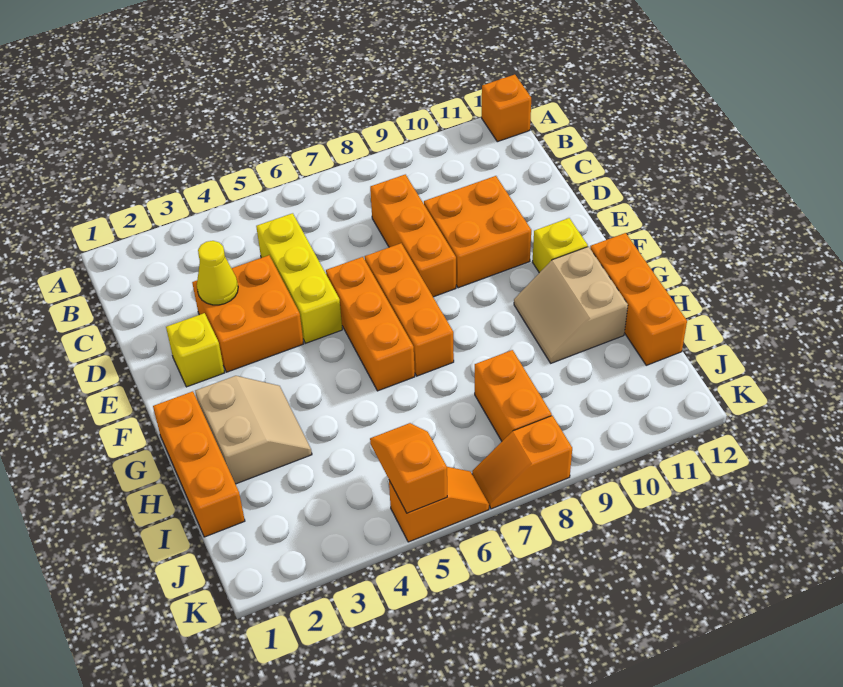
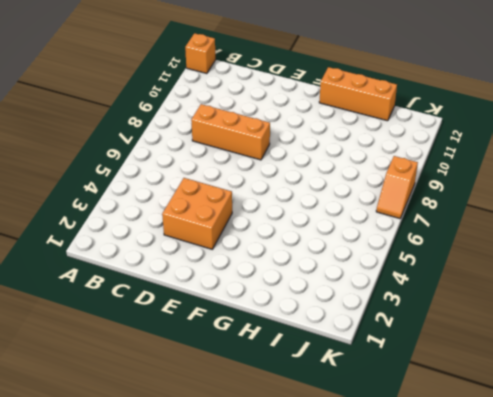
none -> yellow brick C5:E5 level 1
none -> orange brick D9:E10 level 1
none -> yellow brick E2 level 1

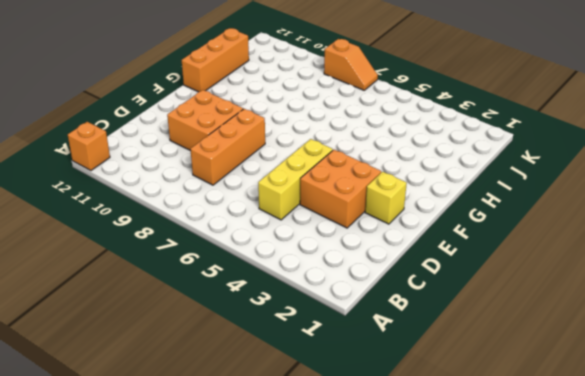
none -> orange brick E6:G6 level 1
none -> orange brick E7:G7 level 1
none -> yellow brick F11 level 1

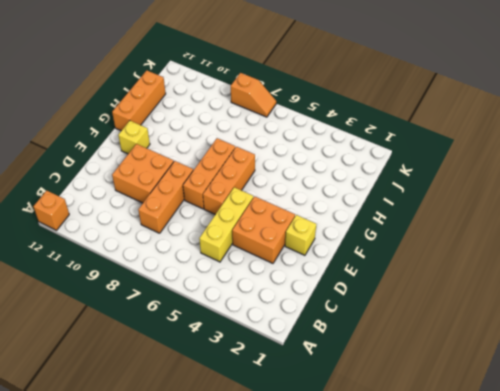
none -> orange brick G1:I1 level 1
none -> tan slope G2:H3 level 1 top 2
none -> tan slope G10:H11 level 1 top 11

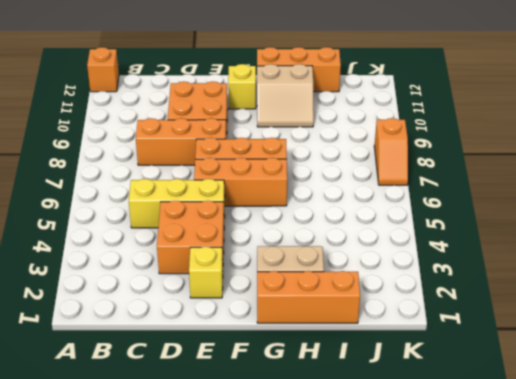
none -> orange brick I8:J8 level 1
none -> orange slope K5:K6 level 1 top 5
none -> yellow cone D3 level 2

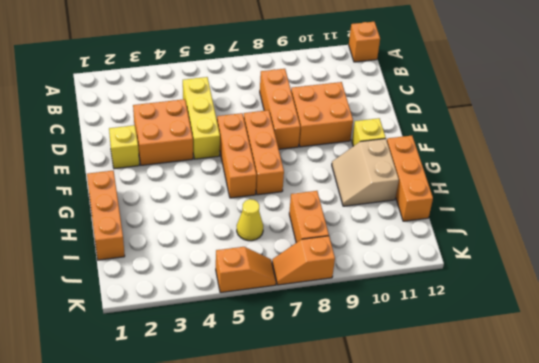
yellow cone I6 level 1 -> yellow cone D3 level 2
none -> tan slope G2:H3 level 1 top 2
none -> orange slope J5:K5 level 2 top K

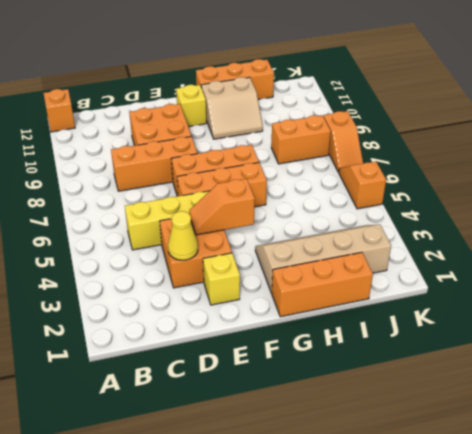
orange slope E4:F4 level 2 top F -> orange slope J5:K5 level 2 top K
tan slope G2:J3 level 1 top 2 -> tan slope G2:H3 level 1 top 2

